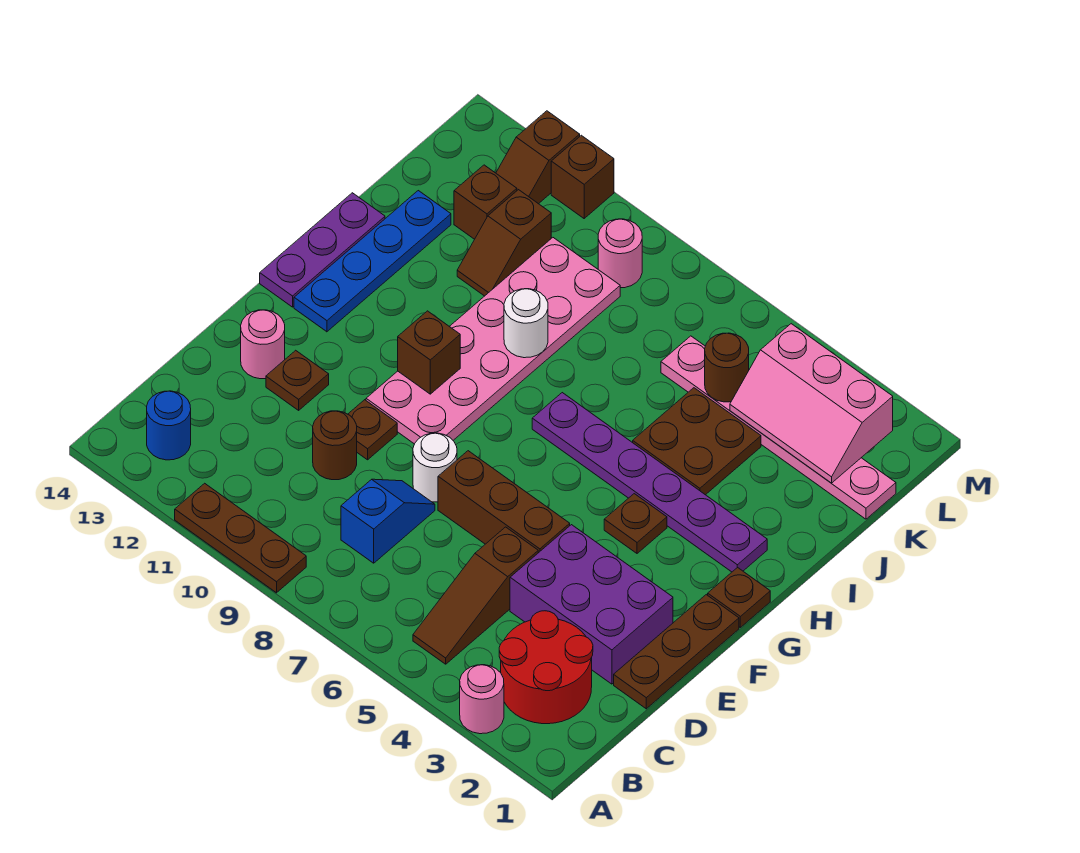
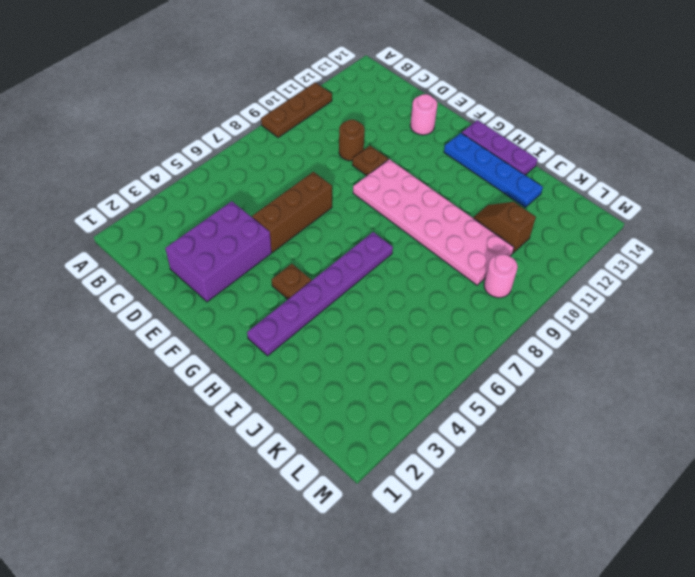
none -> pink round brick A3 level 1
none -> red round brick B2:C3 level 1
none -> brown slope B5:D5 level 1 top D
none -> blue round brick B13 level 1

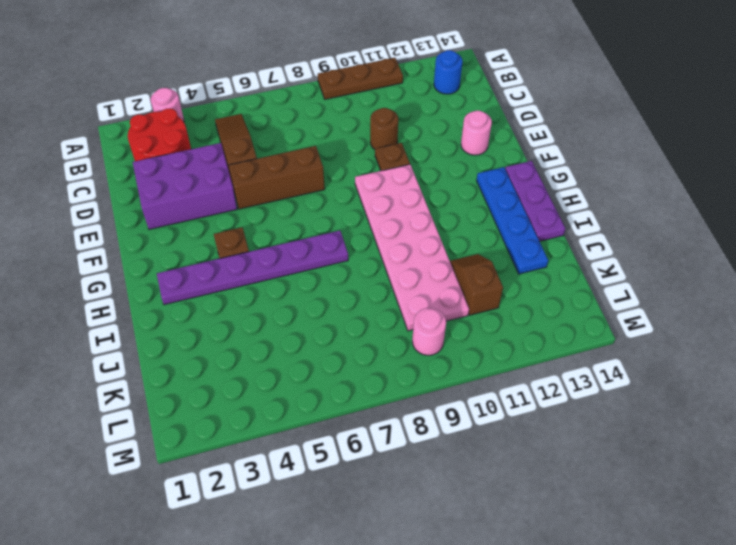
none -> blue slope C8:D8 level 1 top C
none -> brown plate D1:F1 level 1
none -> white round brick E8 level 1
none -> brown plate E12 level 1

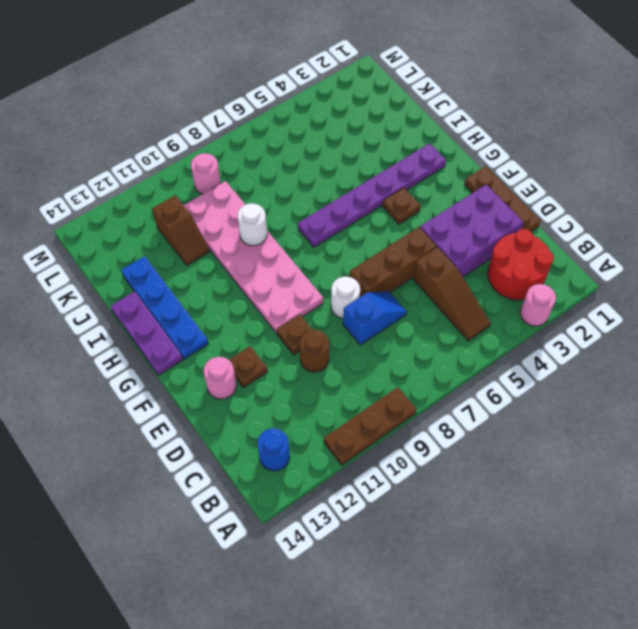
blue slope D7:D8 level 1 top 8 -> blue slope C8:D8 level 1 top C
none -> brown plate G1 level 1
none -> brown plate I4:J5 level 1
none -> pink plate K1:K6 level 1
none -> brown brick K12 level 1

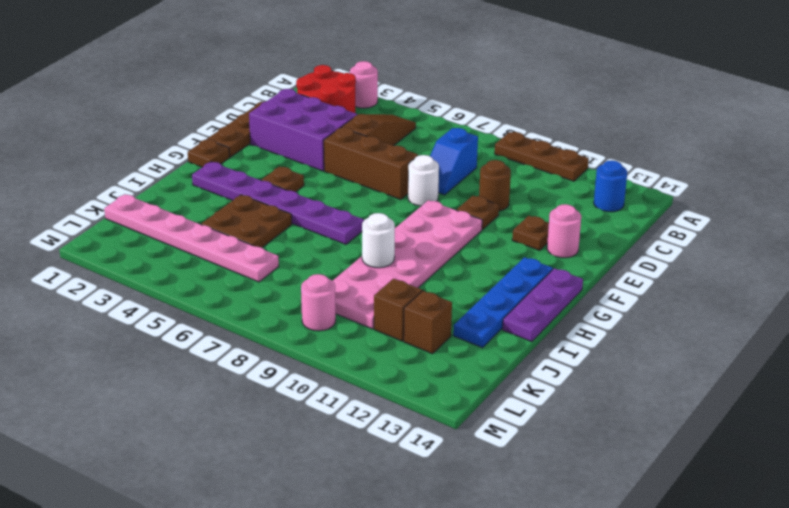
none -> brown slope L12:M12 level 1 top M
none -> brown brick M11 level 1
none -> brown brick G10 level 2
none -> pink slope K2:L4 level 2 top L

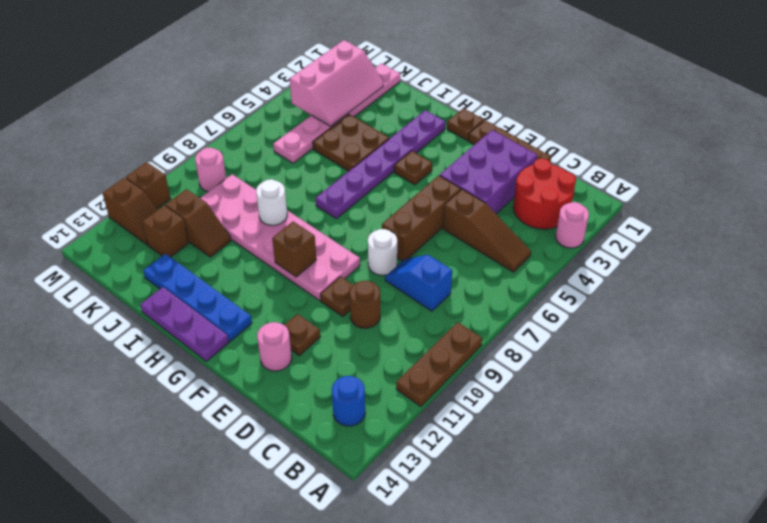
none -> brown round brick K5 level 2

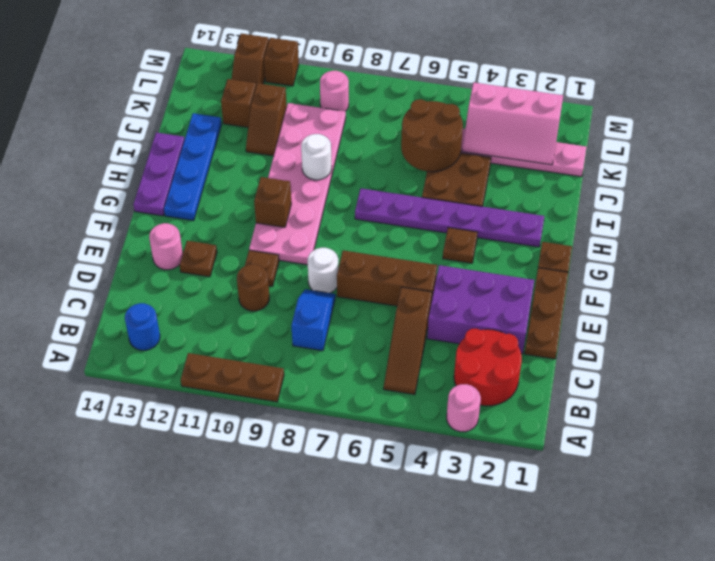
brown round brick J5:K6 level 2 -> brown round brick K5 level 2

